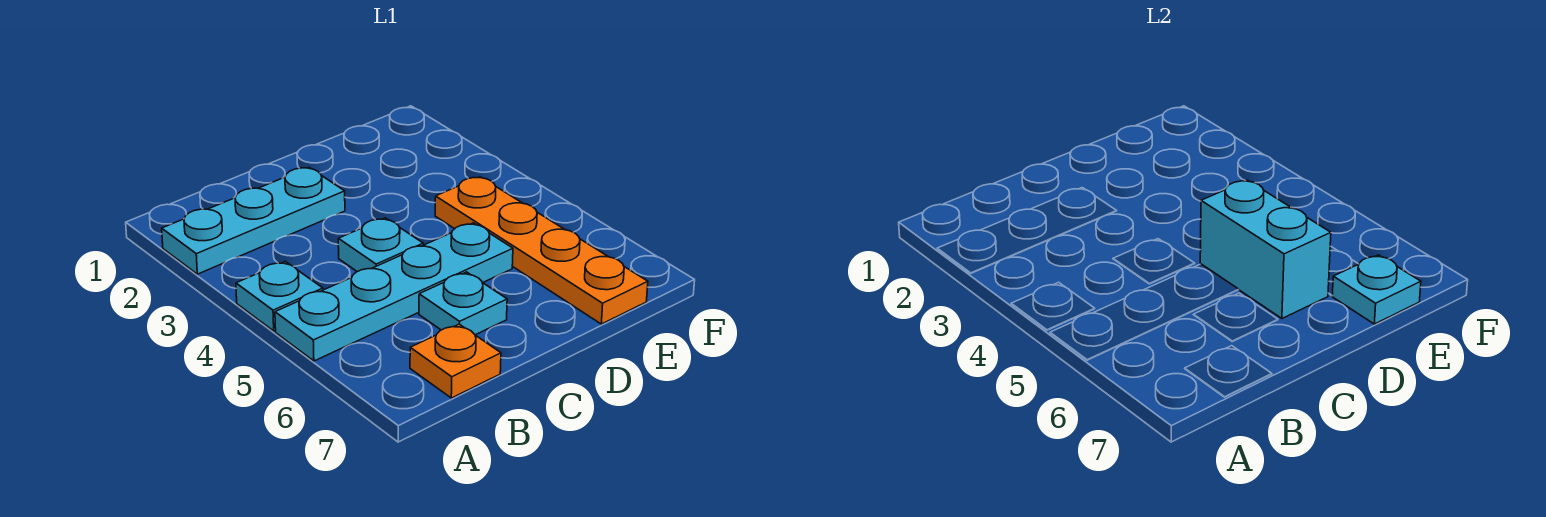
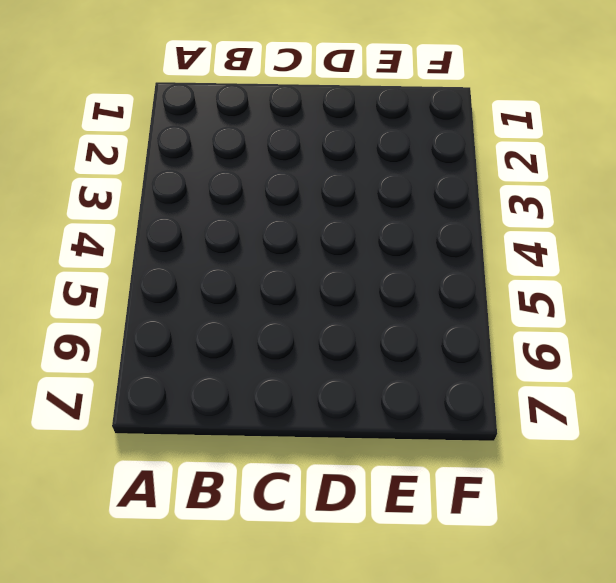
none -> cyan plate A2:C2 level 1
none -> cyan plate A4 level 1

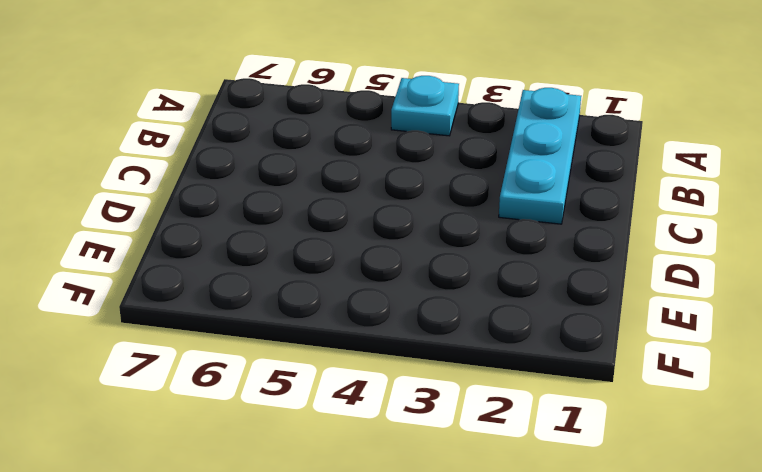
none -> cyan plate A5:D5 level 1
none -> orange plate B7 level 1

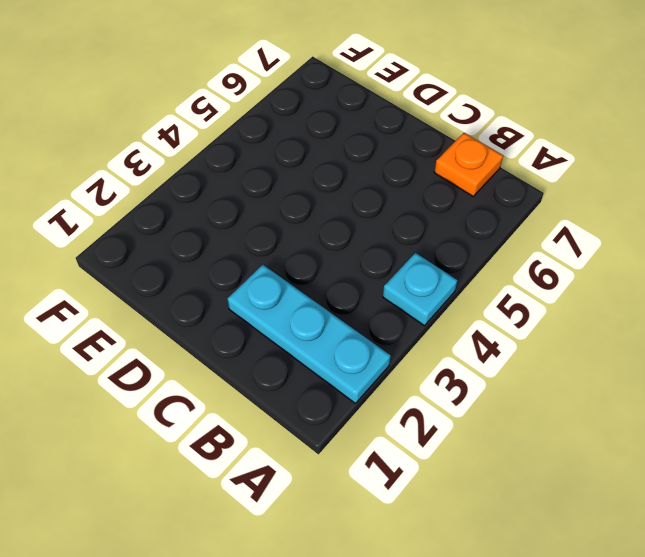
none -> cyan plate A5:D5 level 1
none -> cyan plate C4 level 1

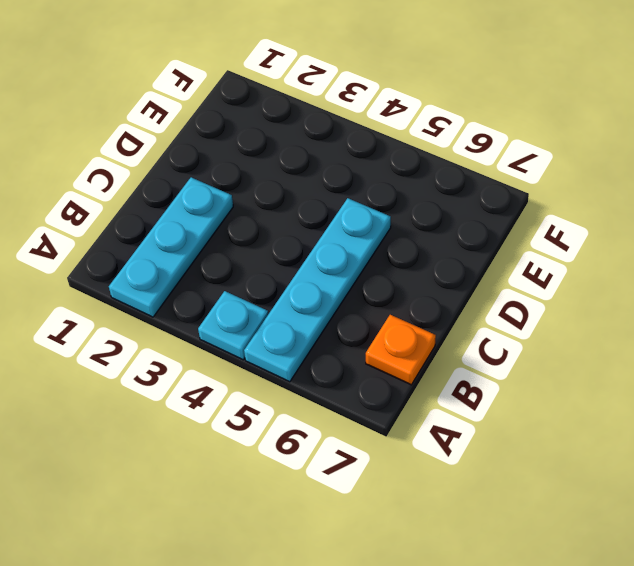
none -> cyan plate C4 level 1
none -> cyan plate C6 level 1

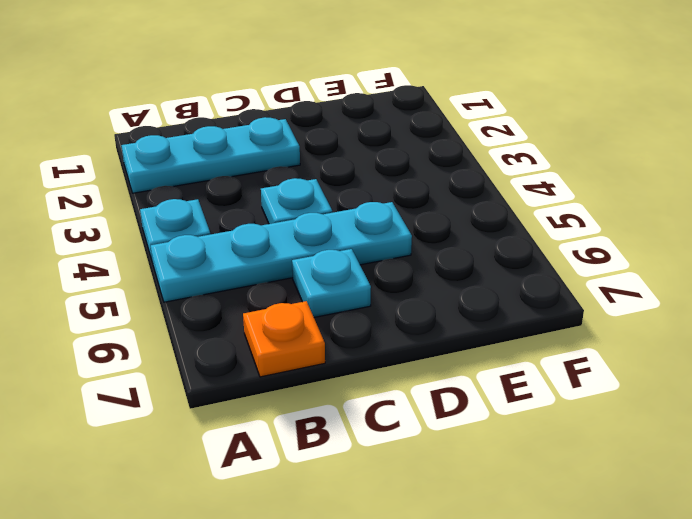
none -> orange plate E4:E7 level 1
none -> cyan brick D5:D6 level 2

